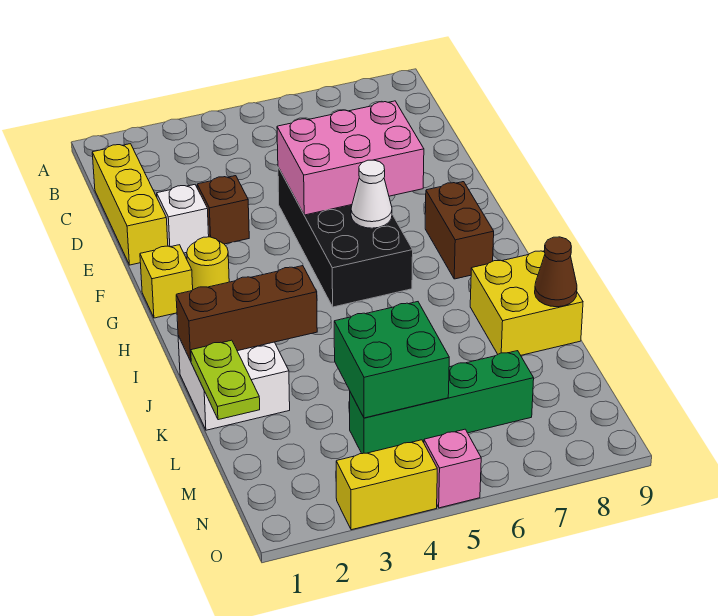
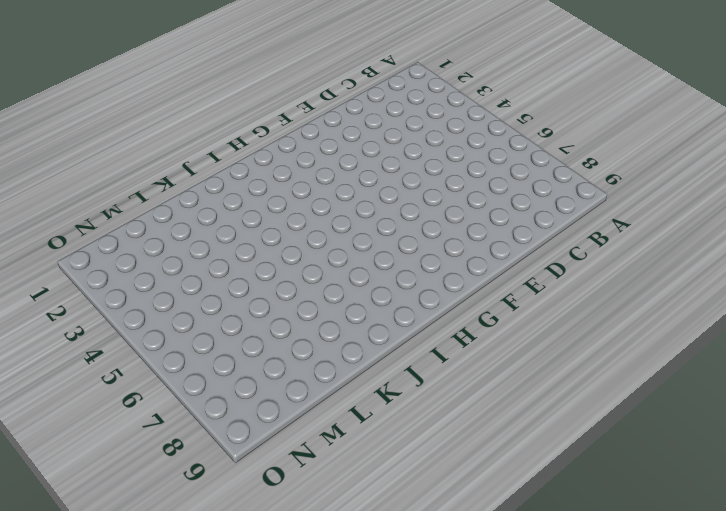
none -> yellow brick C1:E1 level 1
none -> white brick E2 level 1
none -> brown brick E3 level 1

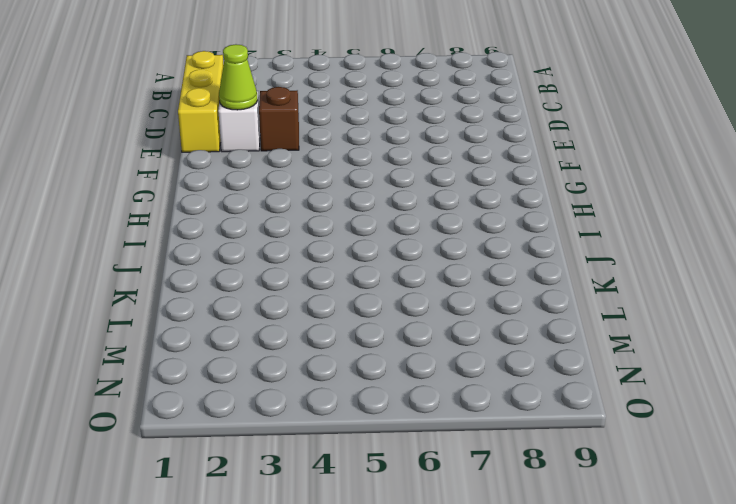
lime cone E2 level 2 -> none
none -> black brick E5:H6 level 1
none -> yellow brick G1 level 1
none -> yellow round brick G2 level 1

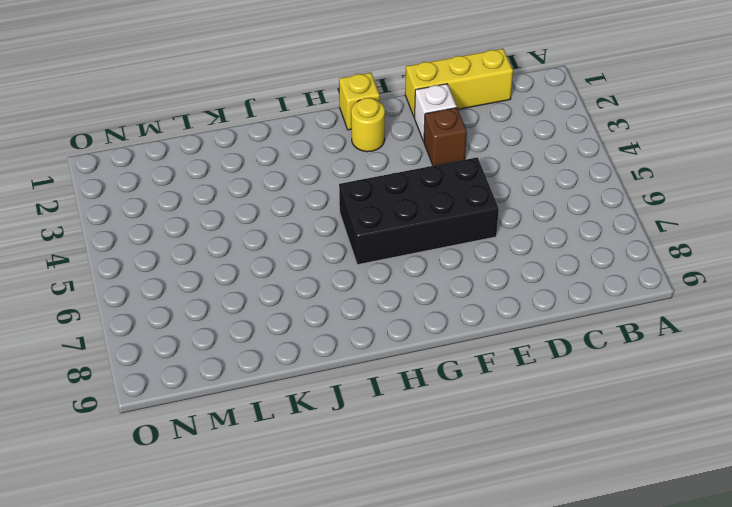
none -> brown brick G8:H8 level 1
none -> white brick J1:K2 level 1
none -> yellow brick J8:K9 level 1

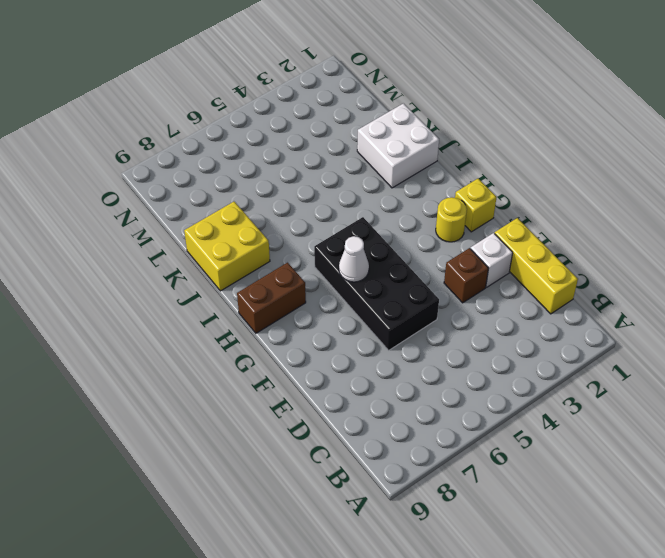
brown brick H8:H9 level 1 -> brown brick G8:H8 level 1
none -> green brick M4:M7 level 1
none -> yellow brick O3:O4 level 1
none -> pink brick O5 level 1

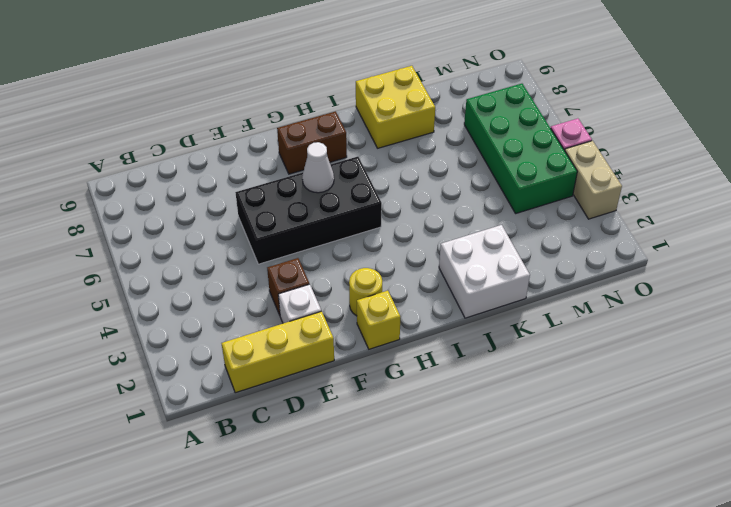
green brick M4:N7 level 1 -> green brick M4:M7 level 1
tan brick O3:O4 level 1 -> yellow brick O3:O4 level 1
none -> pink brick E5:F7 level 2
none -> brown brick J1:J3 level 2
none -> lime plate K1:L1 level 2

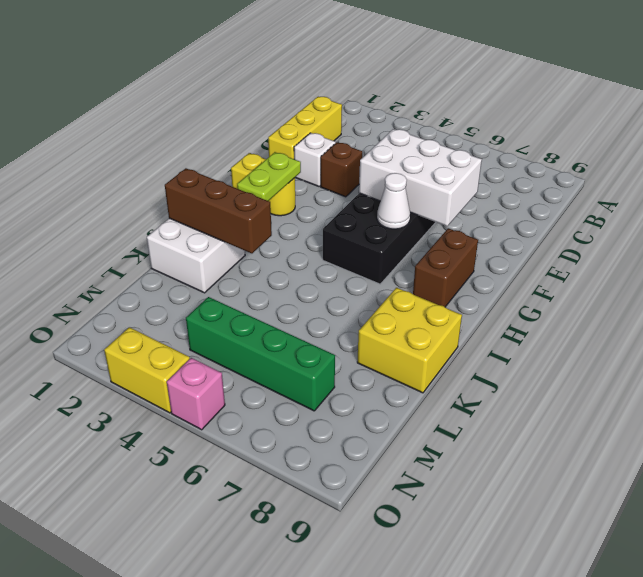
white brick E5:F7 level 2 -> pink brick E5:F7 level 2
lime plate G2:H2 level 2 -> lime plate K1:L1 level 2
none -> brown cone K9 level 2
none -> green brick L4:M5 level 2

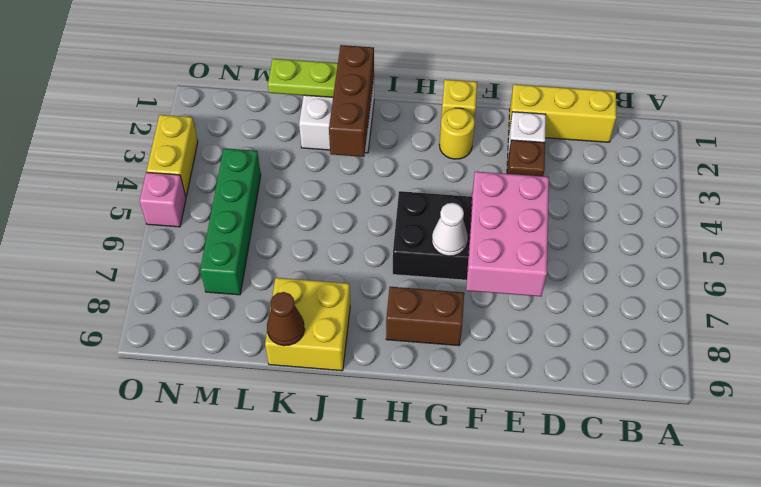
none -> green brick L4:M5 level 2

